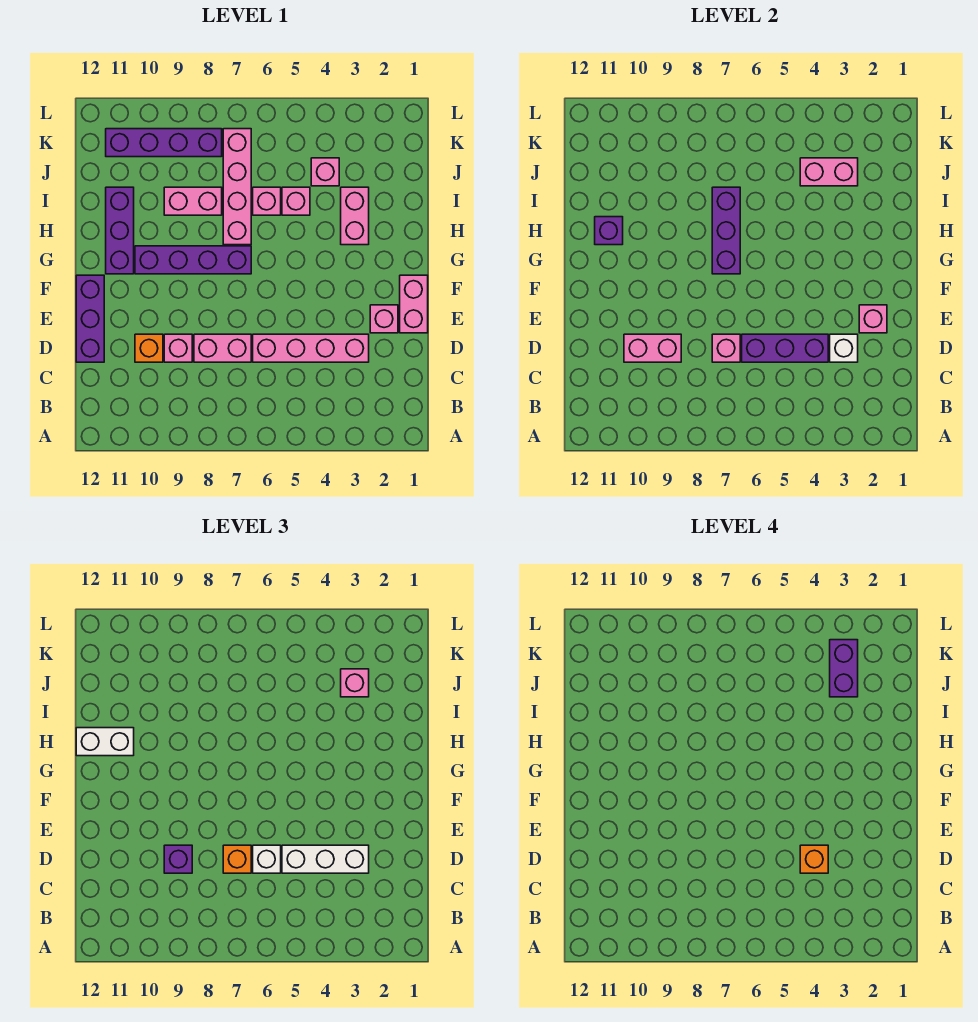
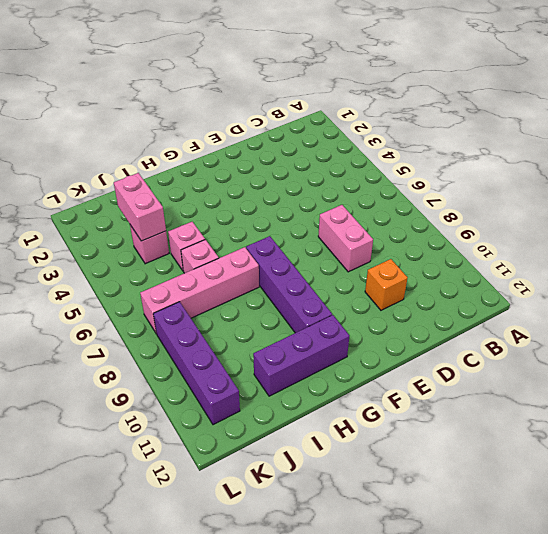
none -> pink brick D3:D6 level 1
none -> pink brick D9 level 1
none -> purple brick D12:F12 level 1
none -> pink brick E1:F1 level 1

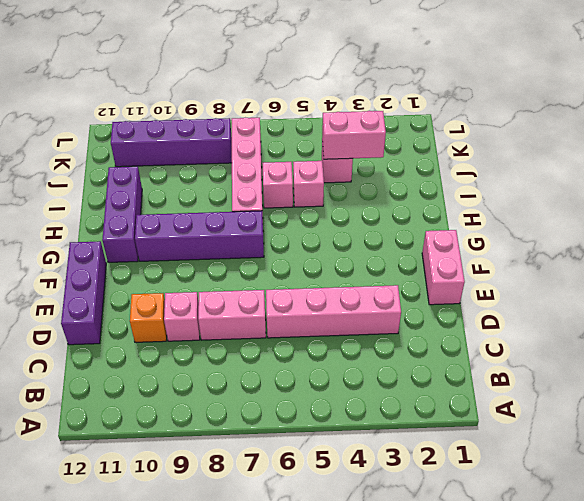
none -> pink brick E2 level 1
none -> pink brick H3:I3 level 1
none -> pink brick I8:I9 level 1
none -> white brick D3 level 2

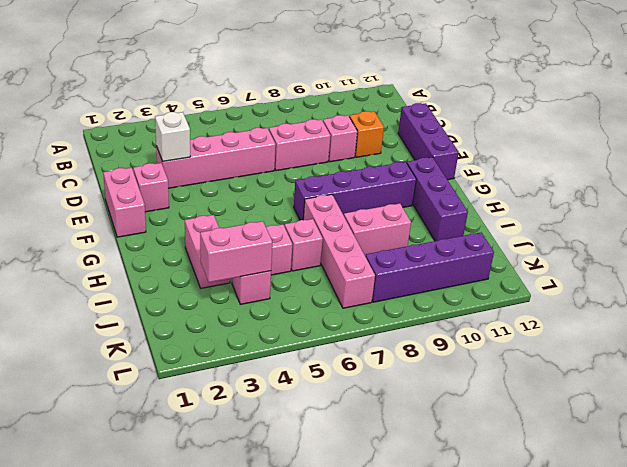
none -> purple brick D4:D6 level 2
none -> pink brick D7 level 2
none -> pink brick D9:D10 level 2
none -> pink brick E2 level 2

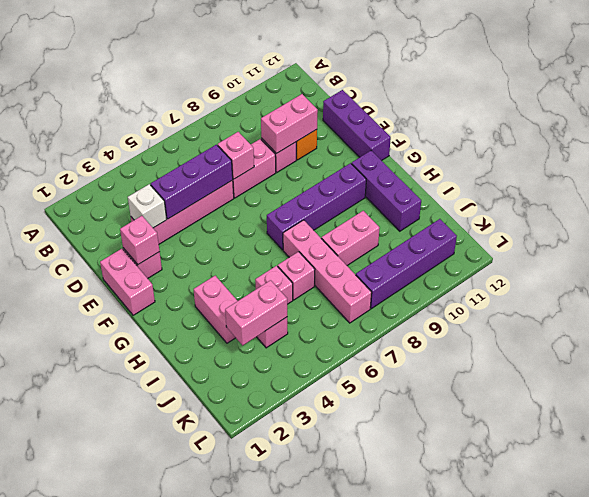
none -> purple brick G7:I7 level 2
none -> purple brick H11 level 2
none -> white brick D3:D5 level 3
none -> white brick D6 level 3

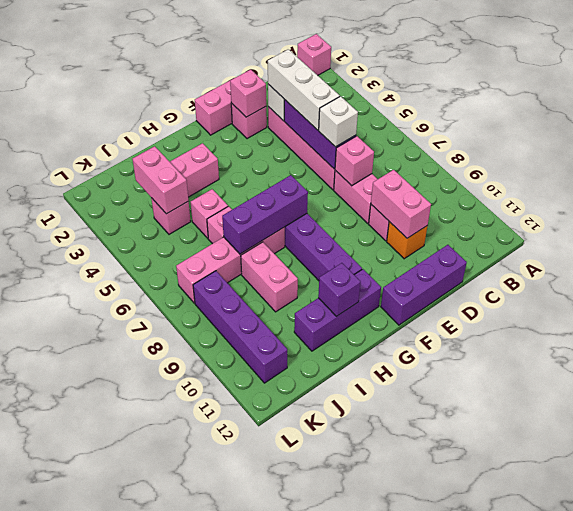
pink brick A1 level 1 -> pink brick J3 level 3
none -> orange brick D7 level 3
none -> purple brick D9 level 3
none -> white brick H11:H12 level 3
none -> orange brick D4 level 4

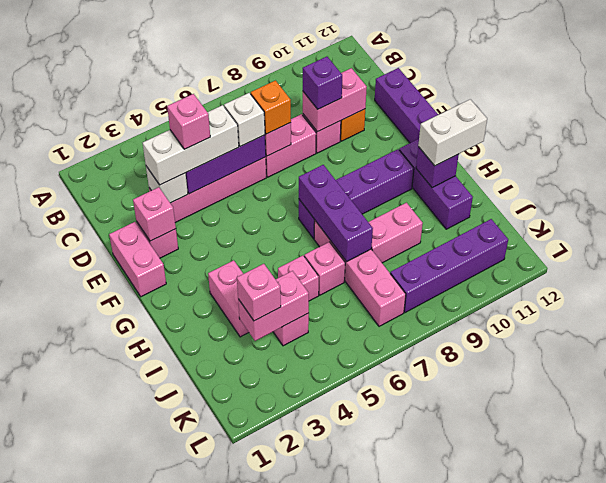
pink brick D4 level 4 -> orange brick D4 level 4
none -> purple brick J3:K3 level 4

